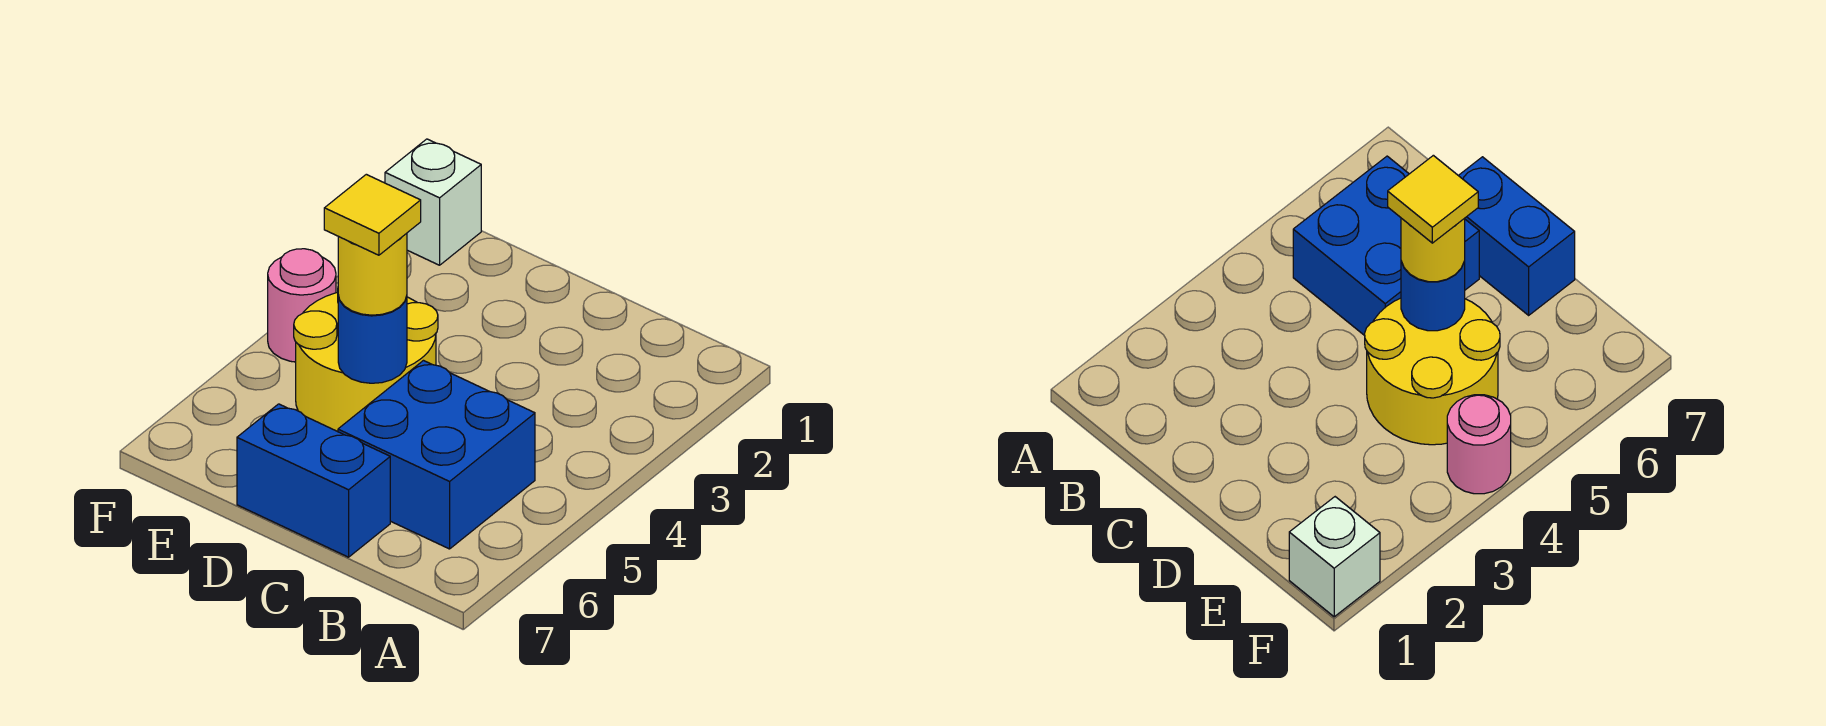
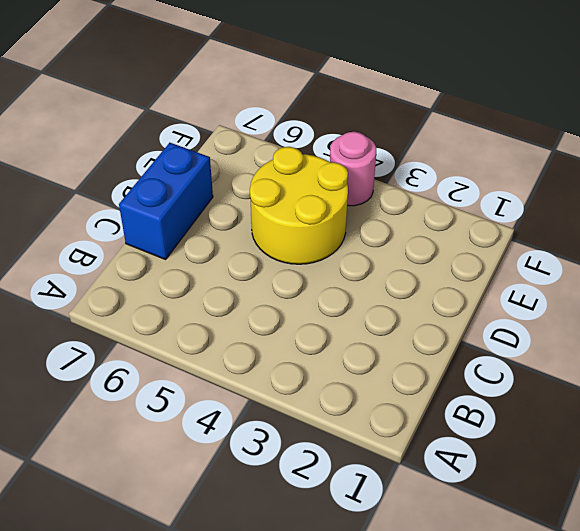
none -> blue brick B5:C6 level 1
none -> white brick F1 level 1

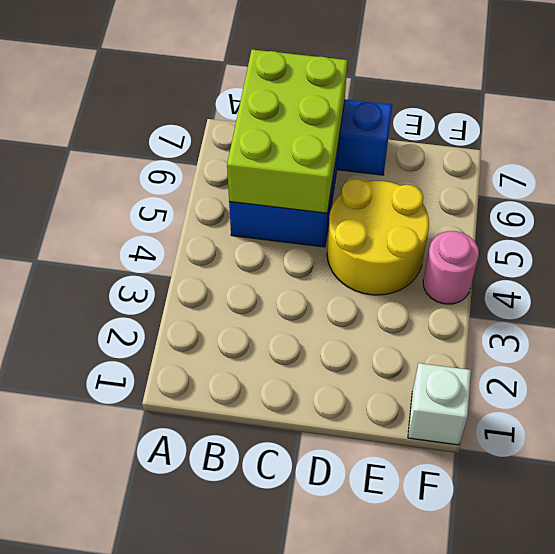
lime brick B5:C7 level 2 -> none
none -> blue round brick D5 level 2
none -> yellow round brick D5 level 3

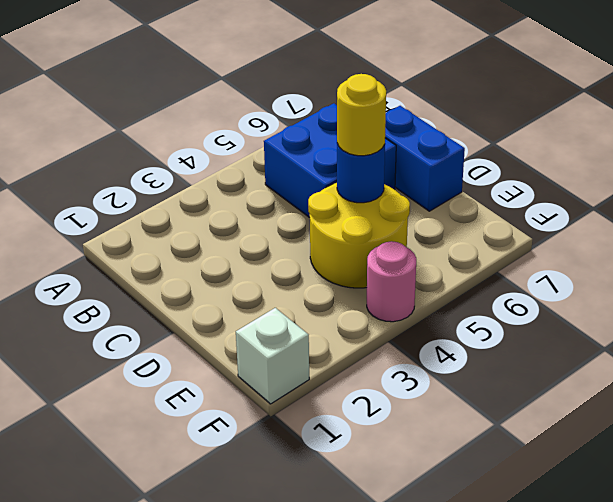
none -> yellow tile D5 level 4

